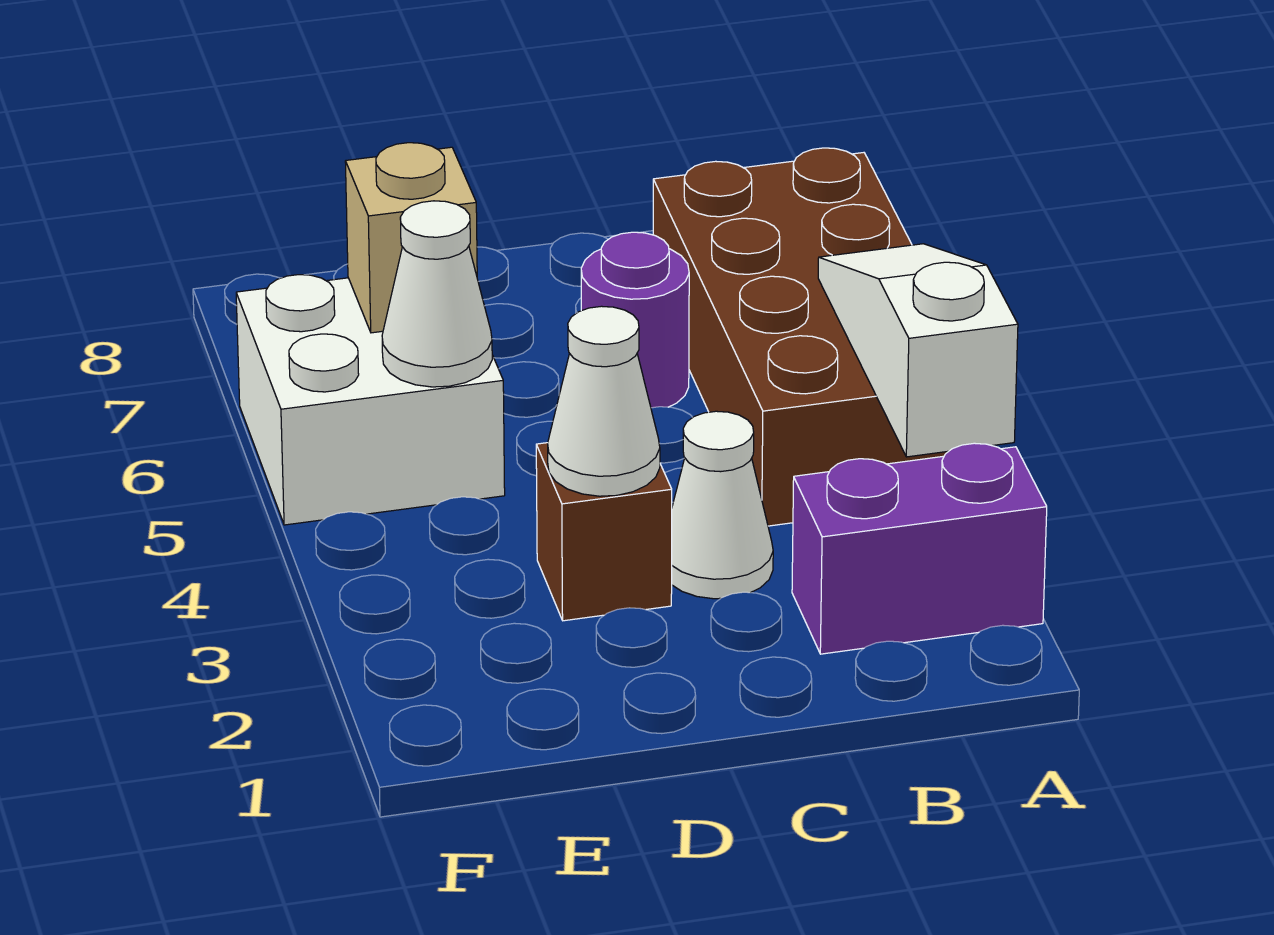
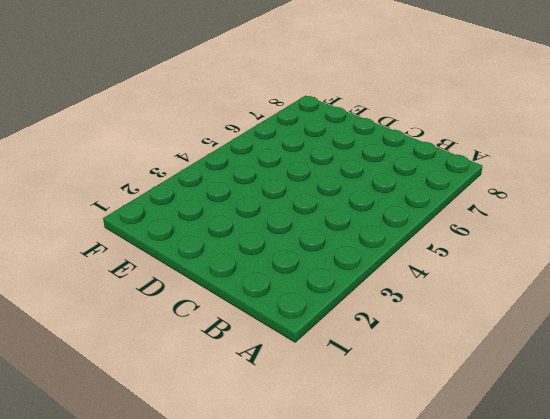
none -> purple brick A2:B2 level 1
none -> brown brick A4:B7 level 1

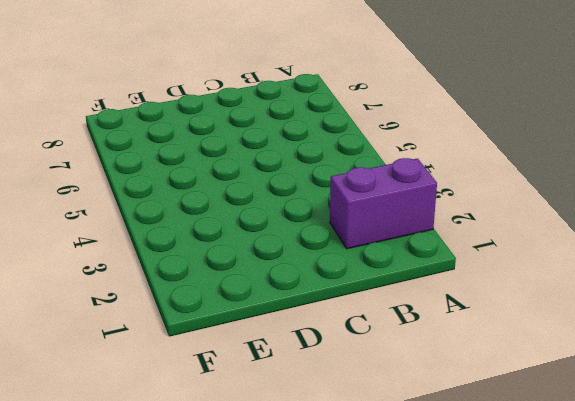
none -> brown brick A4:B7 level 1
none -> white cone C3 level 1

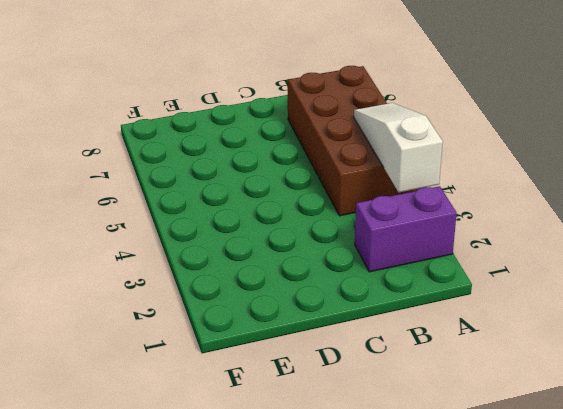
none -> white cone C3 level 1
none -> purple round brick C6 level 1

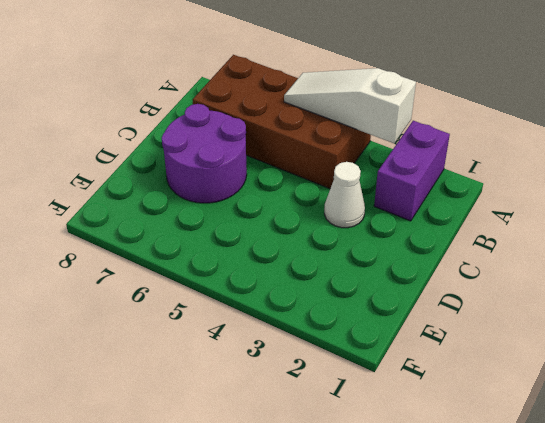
purple round brick C6:D7 level 1 -> purple round brick C6 level 1
none -> brown brick D3 level 1
none -> white brick E5:F6 level 1

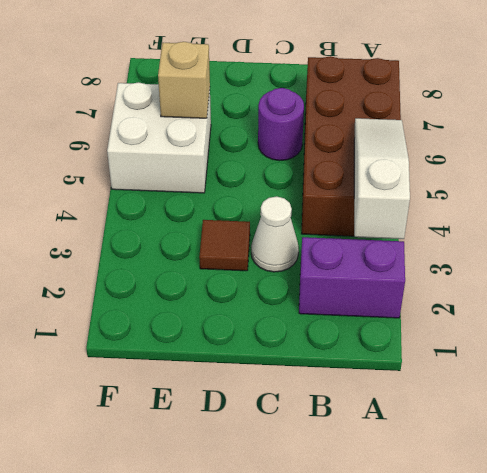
brown tile D3 level 1 -> brown brick D3 level 1
none -> white cone D3 level 2
none -> white cone E5 level 2

